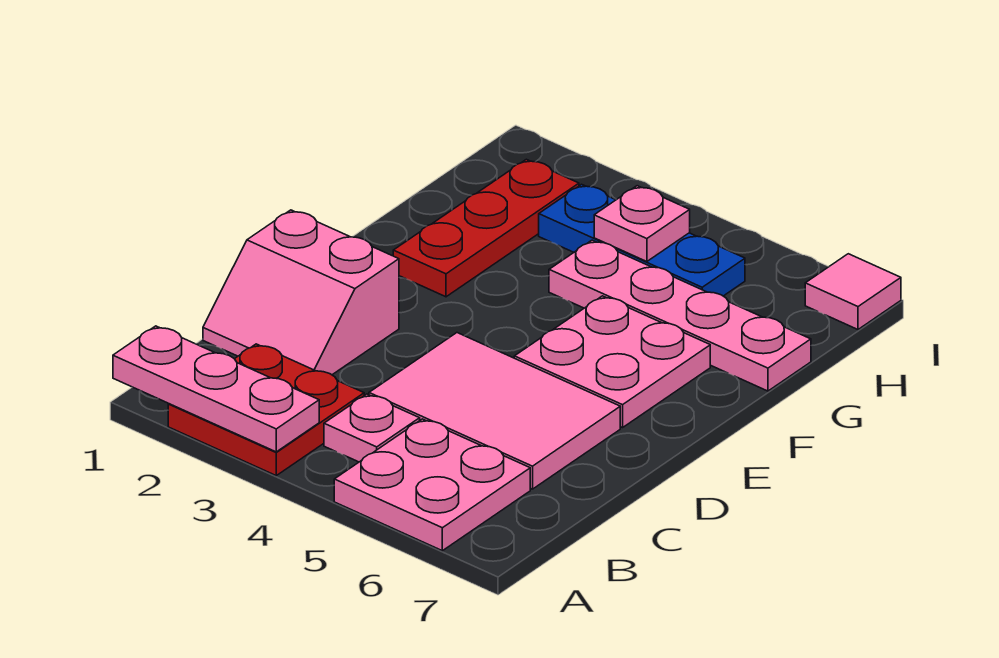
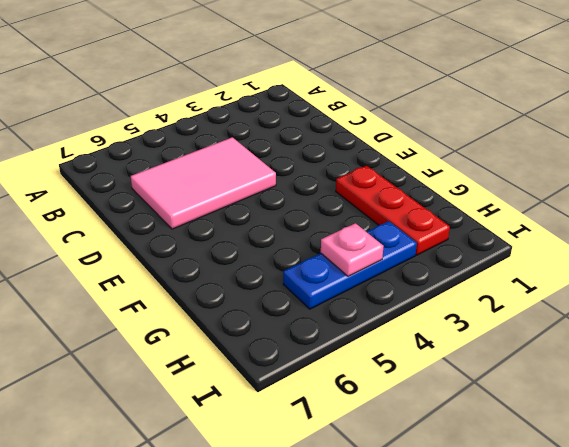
none -> red plate A2:B3 level 1
none -> pink plate A5:B6 level 1
none -> pink plate B4 level 1

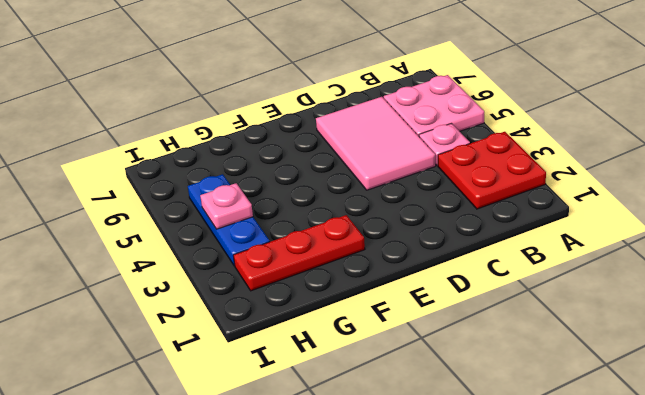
none -> pink slope C1:D2 level 1 top D
none -> pink plate E5:F6 level 1
none -> pink plate G4:G7 level 1

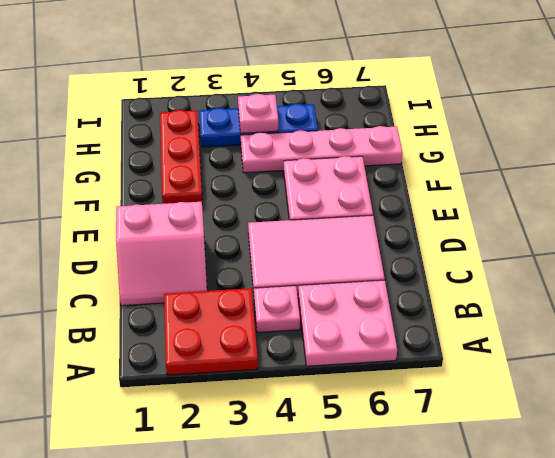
none -> pink tile I7 level 1
none -> pink plate A1:A3 level 2

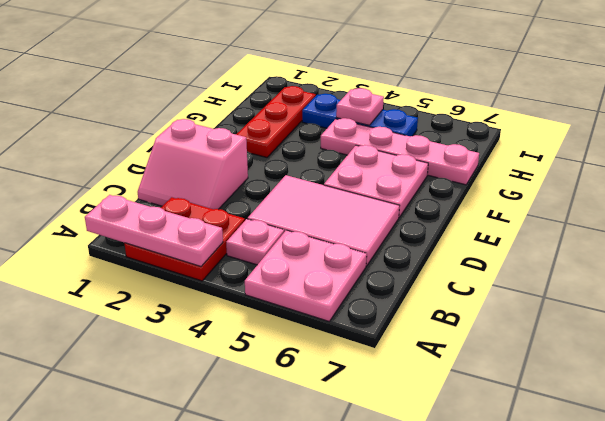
none -> pink tile I7 level 1

